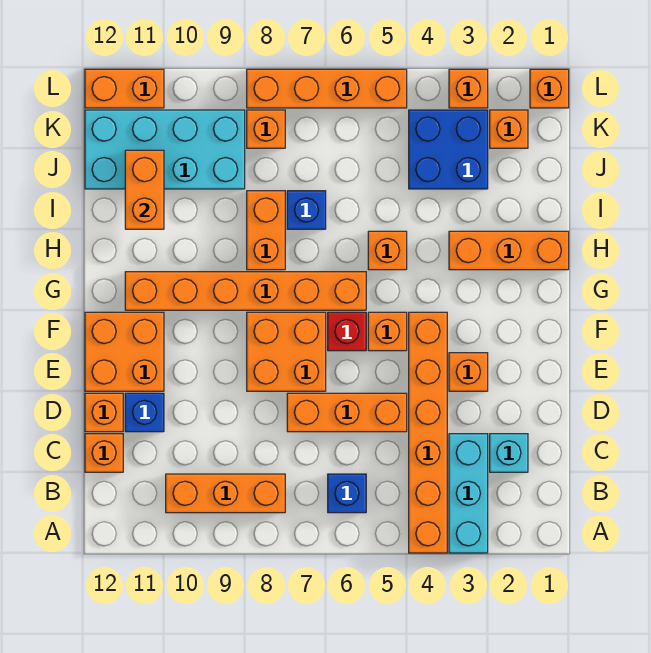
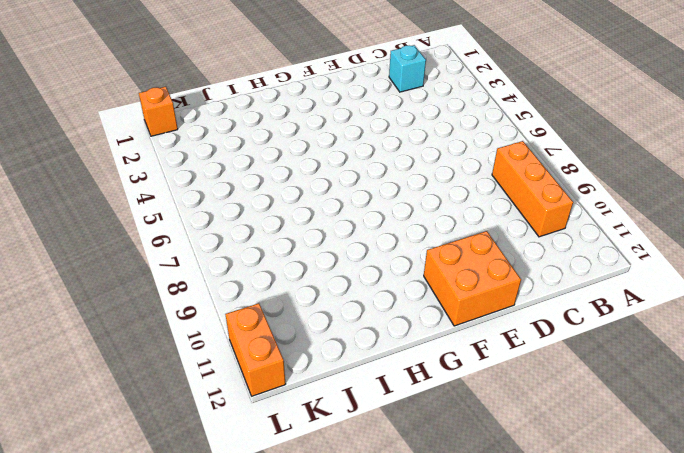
none -> cyan brick A3:C3 level 1
none -> orange brick A4:F4 level 1
none -> blue brick B6 level 1

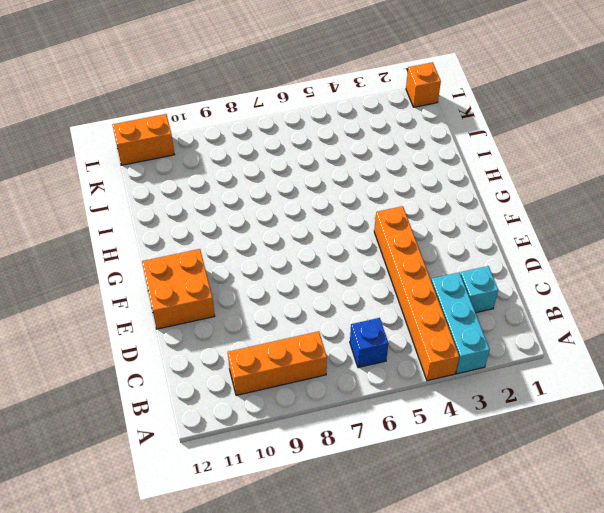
none -> orange brick C12 level 1
none -> orange brick D5:D7 level 1
none -> blue brick D11 level 1

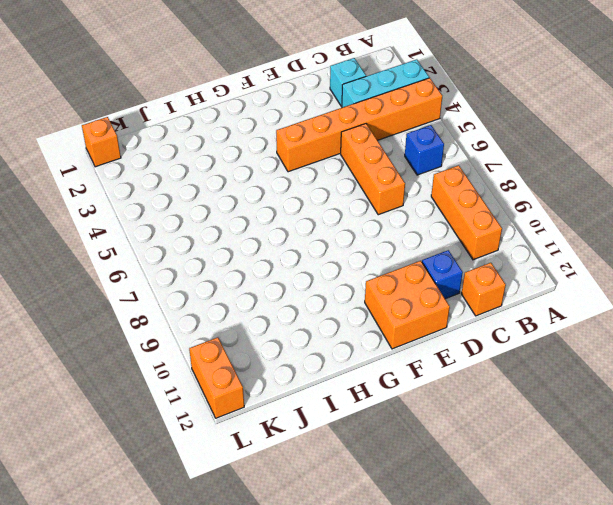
none -> orange brick D12 level 1
none -> orange brick E3 level 1
none -> orange brick E7:F8 level 1

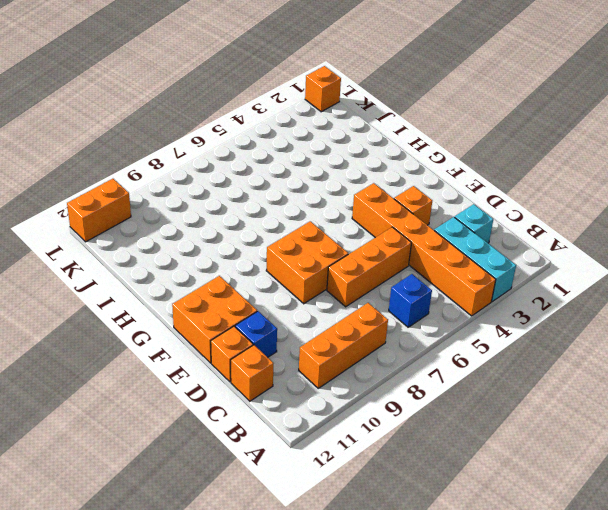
none -> orange brick F5 level 1
none -> red brick F6 level 1
none -> orange brick G6:G11 level 1

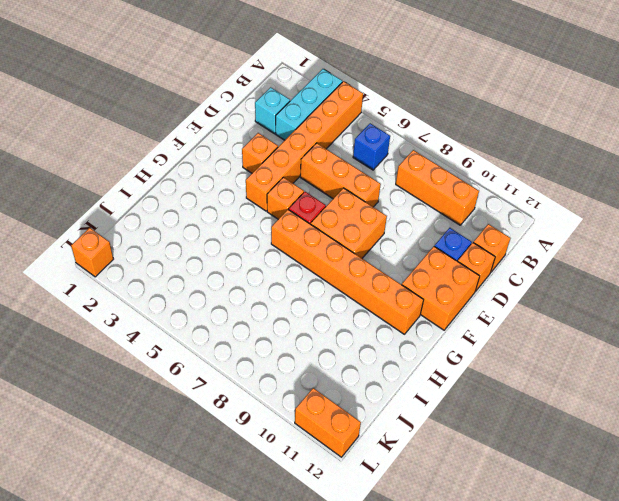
none -> orange brick H1:H3 level 1
none -> orange brick H5 level 1
none -> orange brick H8:I8 level 1

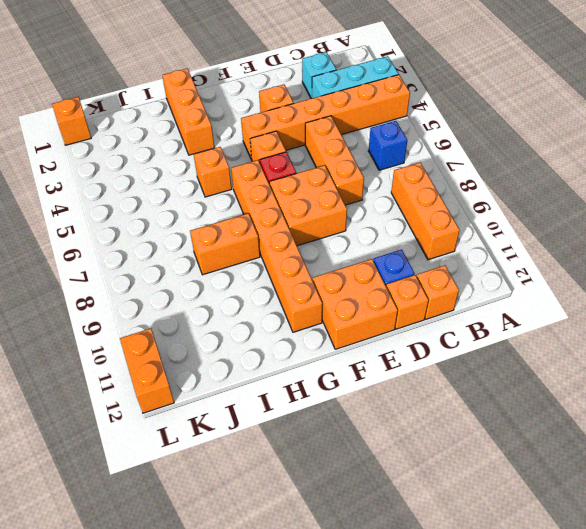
none -> blue brick I7 level 1
none -> blue brick J3:K4 level 1
none -> cyan brick J9:K12 level 1

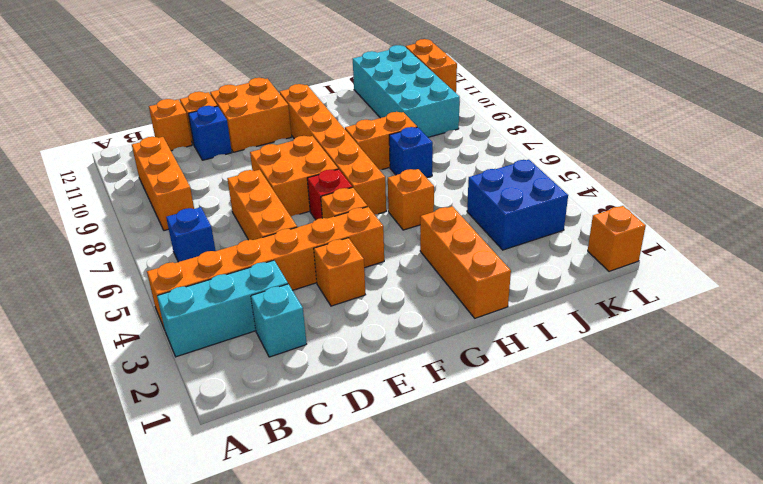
none -> orange brick K2 level 1
none -> orange brick K8 level 1
none -> orange brick L3 level 1

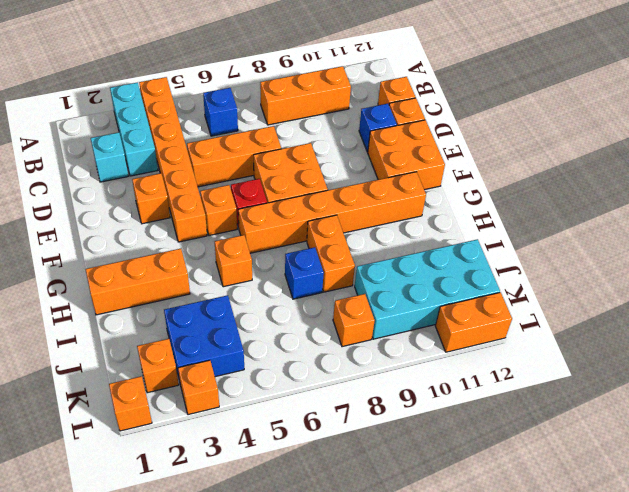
none -> orange brick L5:L8 level 1
none -> orange brick I11:J11 level 2

